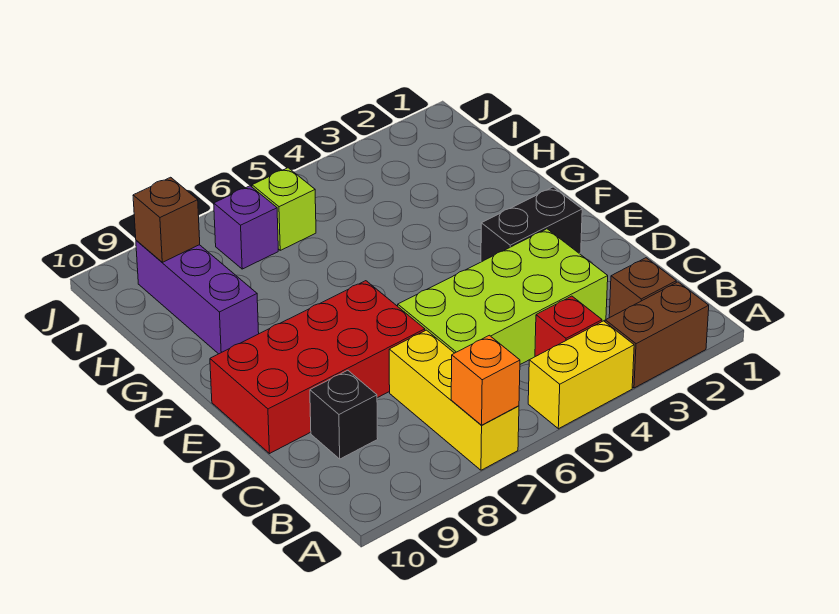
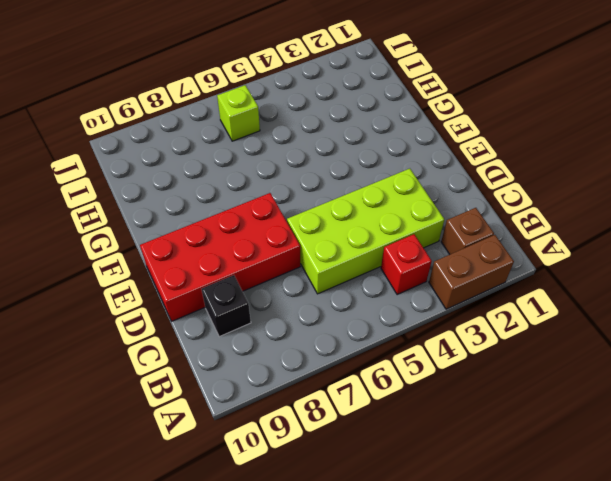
none -> yellow brick A4:A5 level 1
none -> yellow brick A7:C7 level 1
none -> black brick E2:E3 level 1

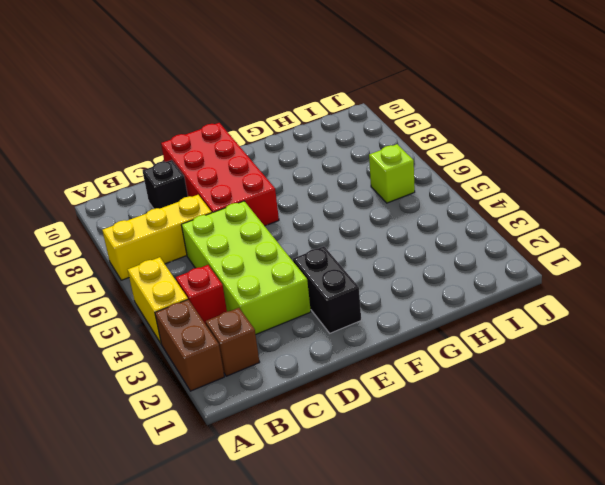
none -> purple brick G9:I9 level 1
none -> purple brick I7 level 1
none -> orange brick A7 level 2

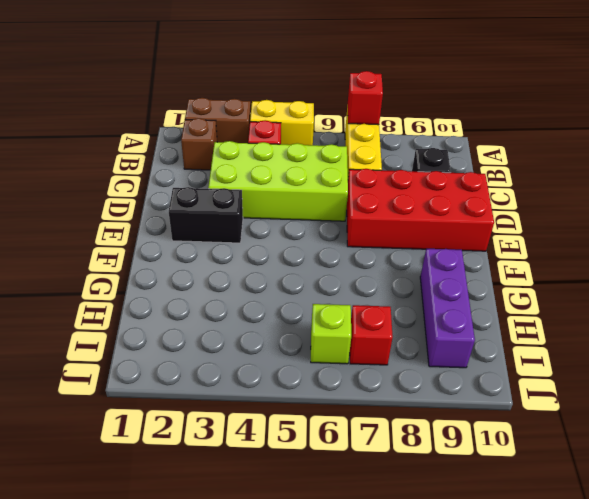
red brick A7 level 2 -> orange brick A7 level 2
red brick I7 level 1 -> purple brick I7 level 1
none -> brown brick I9 level 2

